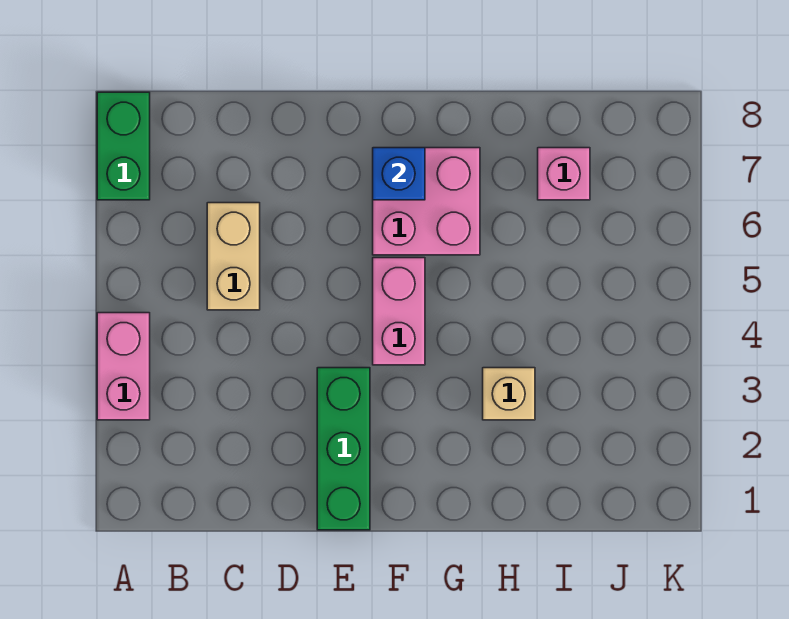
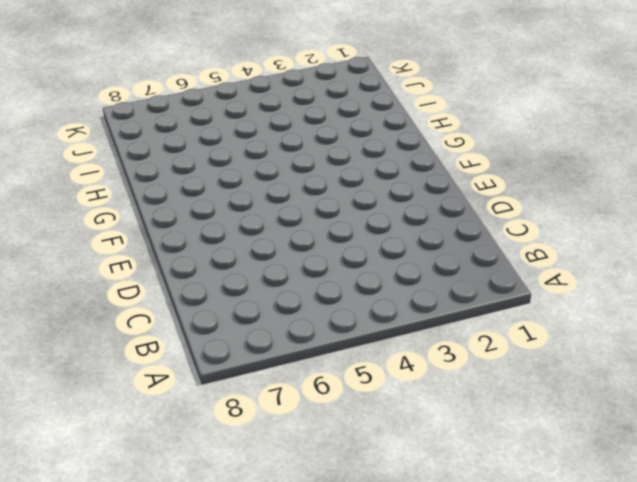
none -> pink brick A3:A4 level 1
none -> green brick A7:A8 level 1

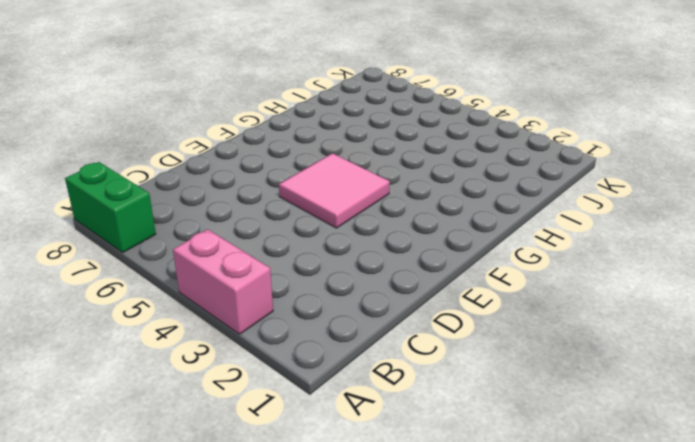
pink tile E4:F5 level 1 -> pink brick F4:F5 level 1
none -> tan brick C5:C6 level 1
none -> green brick E1:E3 level 1

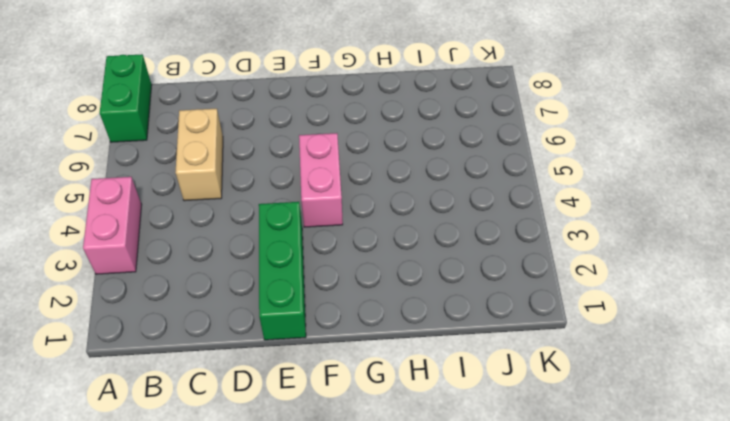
none -> pink brick F6:G7 level 1
none -> tan brick H3 level 1

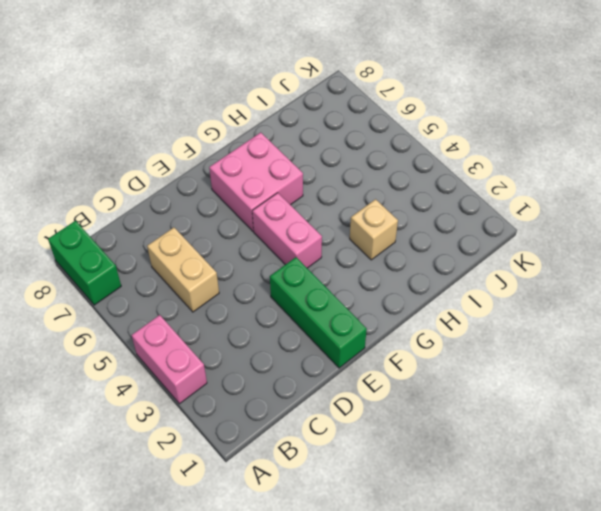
none -> pink brick I7 level 1
none -> blue brick F7 level 2

